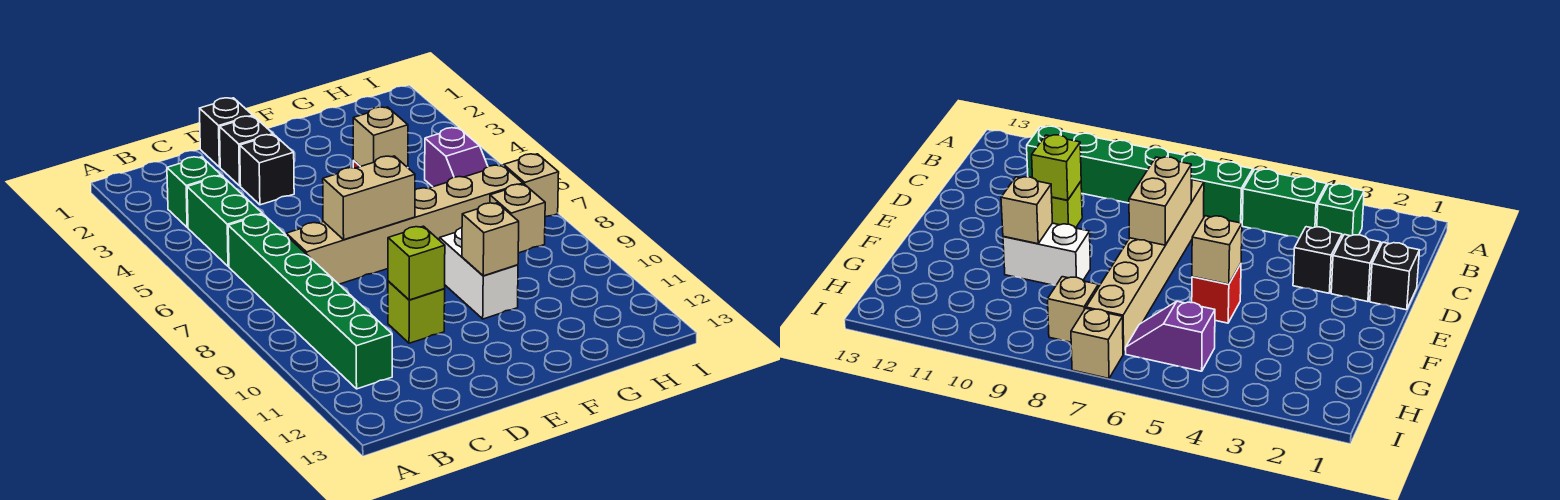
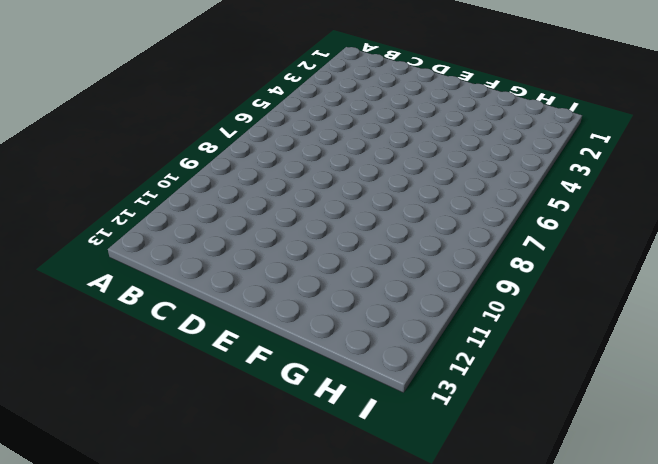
none -> green brick B3 level 1
none -> green brick B4:B5 level 1
none -> green brick B6:B11 level 1

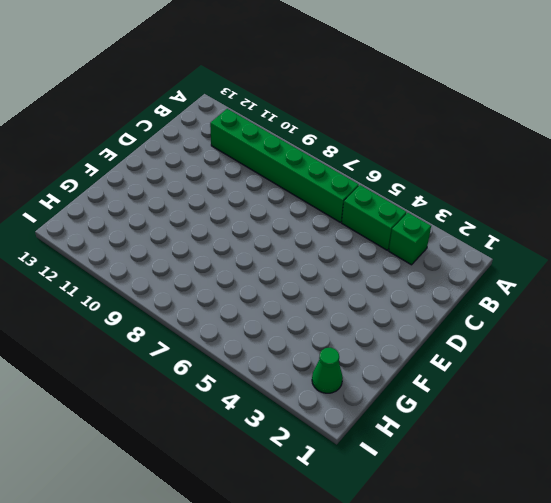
green cone H2 level 1 -> none
none -> tan brick C7:H7 level 1
none -> black brick D1 level 1
none -> black brick D2 level 1

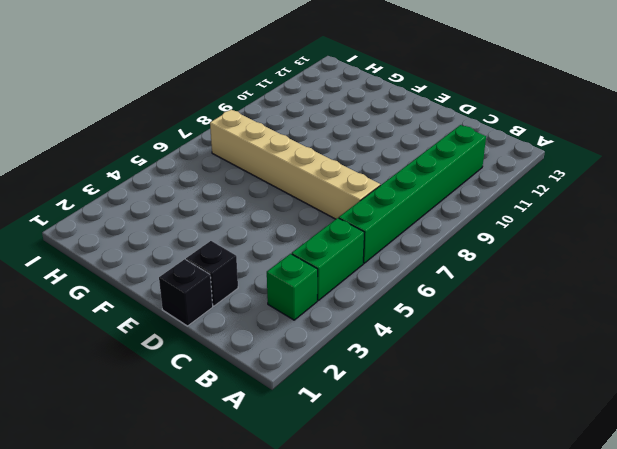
none -> black brick D3 level 1
none -> lime brick D10 level 1
none -> red brick F5 level 1

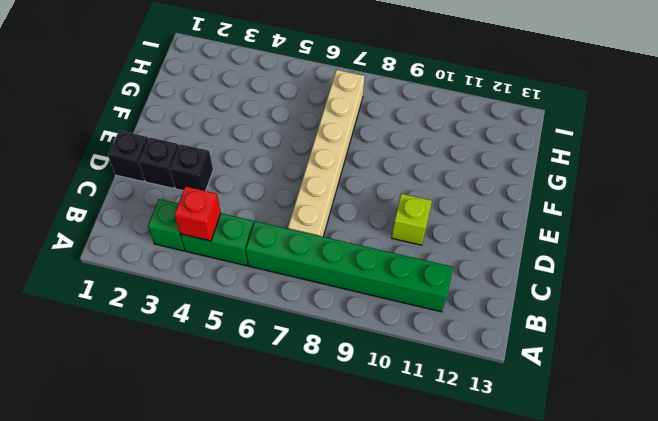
red brick B4 level 2 -> red brick F5 level 1
none -> white brick F9:F10 level 1
none -> purple slope H5:H6 level 1 top 5
none -> tan brick H8 level 1

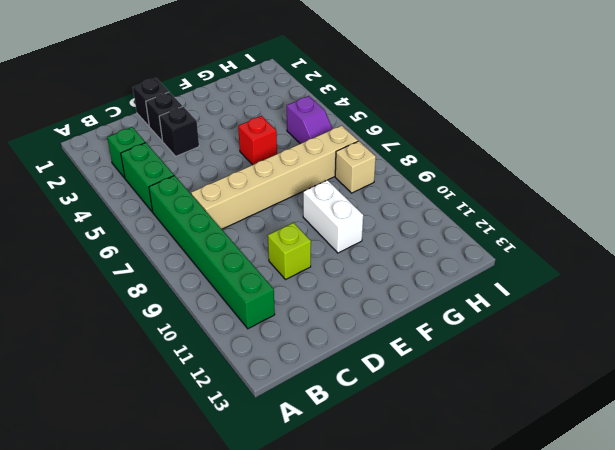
none -> tan brick I7 level 1
none -> tan brick D7:E7 level 2
none -> lime brick D10 level 2

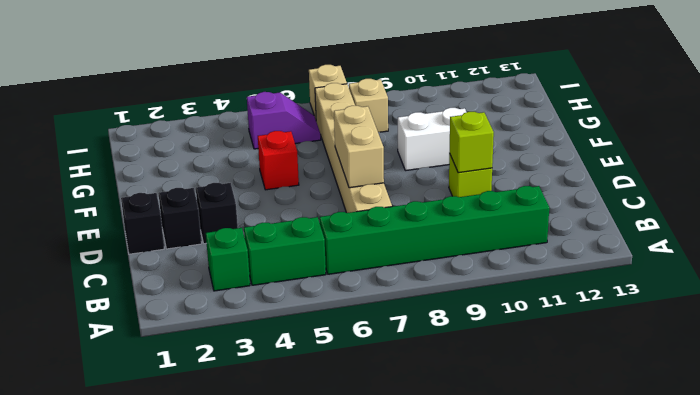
none -> tan brick F5 level 2
none -> tan brick F10 level 2

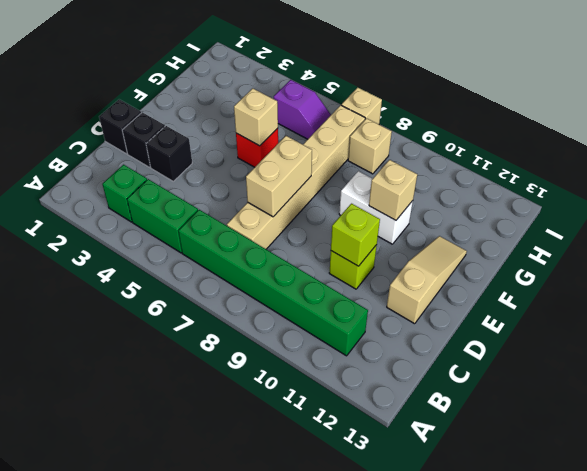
tan slope D12:F12 level 1 top D -> none

